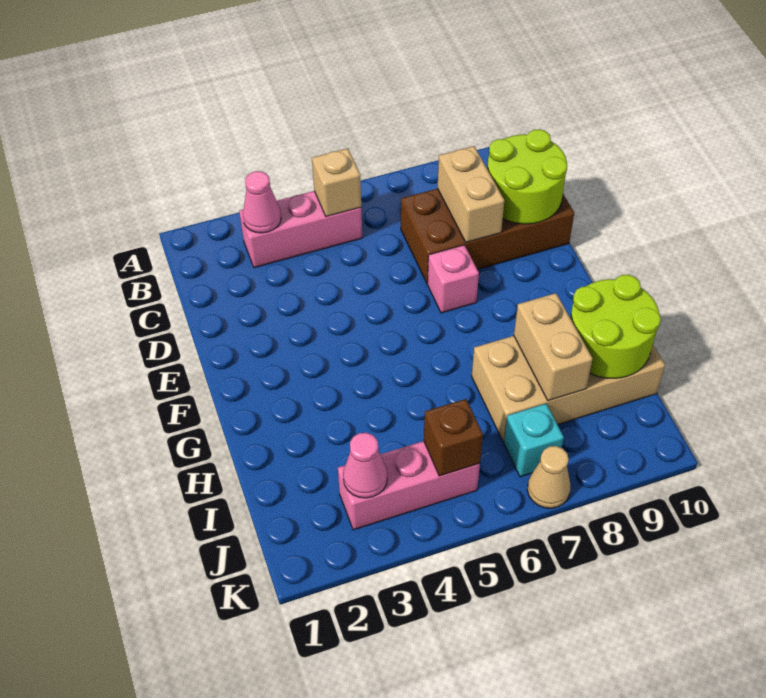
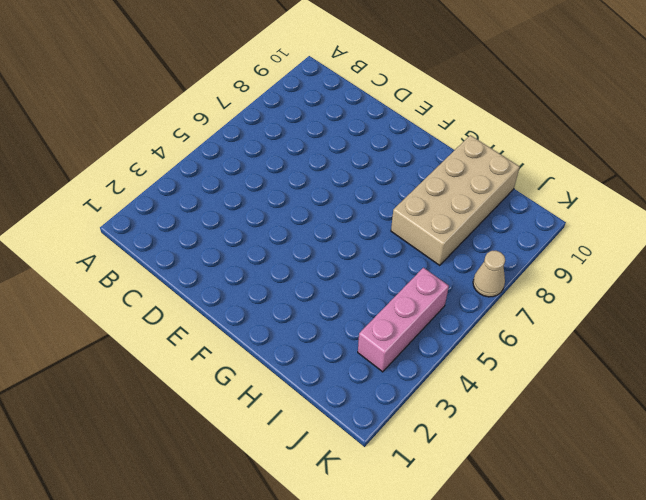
none -> pink brick B3:B5 level 1
none -> brown brick C7:D10 level 1
none -> pink brick E7 level 1

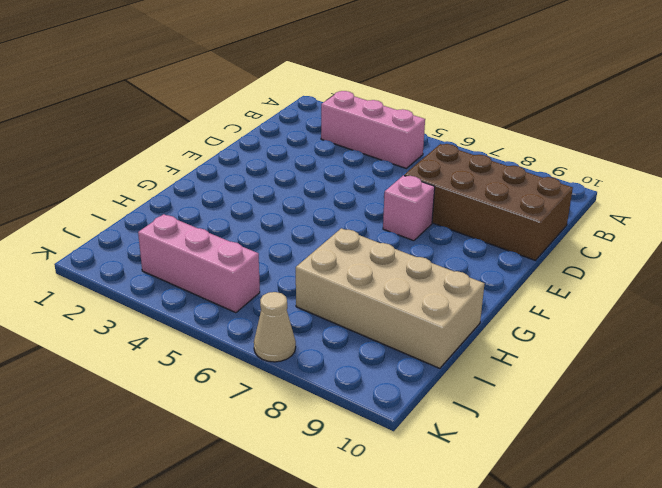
none -> cyan brick J7 level 1
none -> pink cone B3 level 2
none -> tan brick B5 level 2

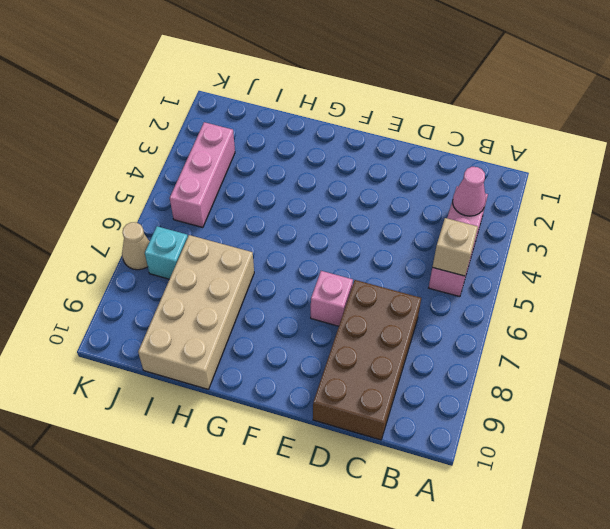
none -> tan brick C8:D8 level 2
none -> lime round brick C9:D10 level 2
none -> tan brick H8:I8 level 2

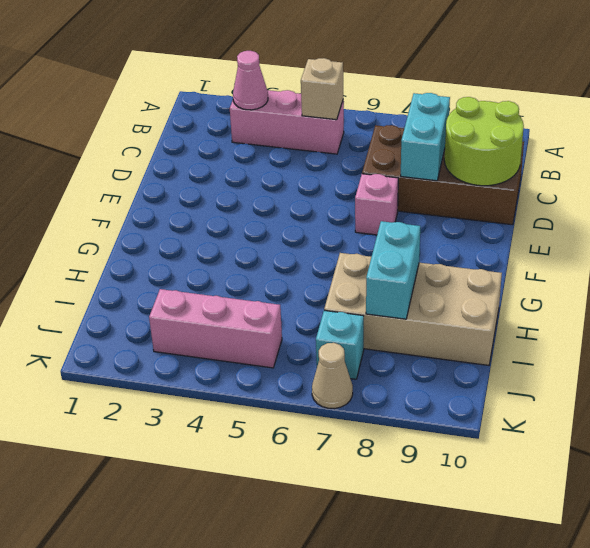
cyan brick C8:D8 level 2 -> tan brick C8:D8 level 2
cyan brick H8:I8 level 2 -> tan brick H8:I8 level 2
none -> lime round brick H9:I10 level 2
none -> pink cone J3 level 2
none -> brown brick J5 level 2

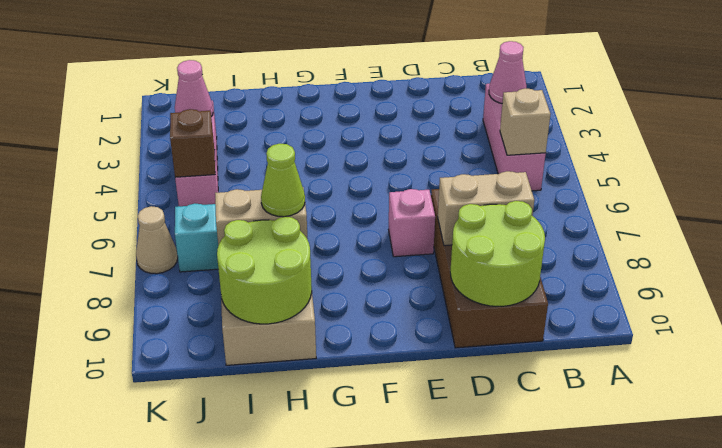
lime cone H8 level 3 -> none

